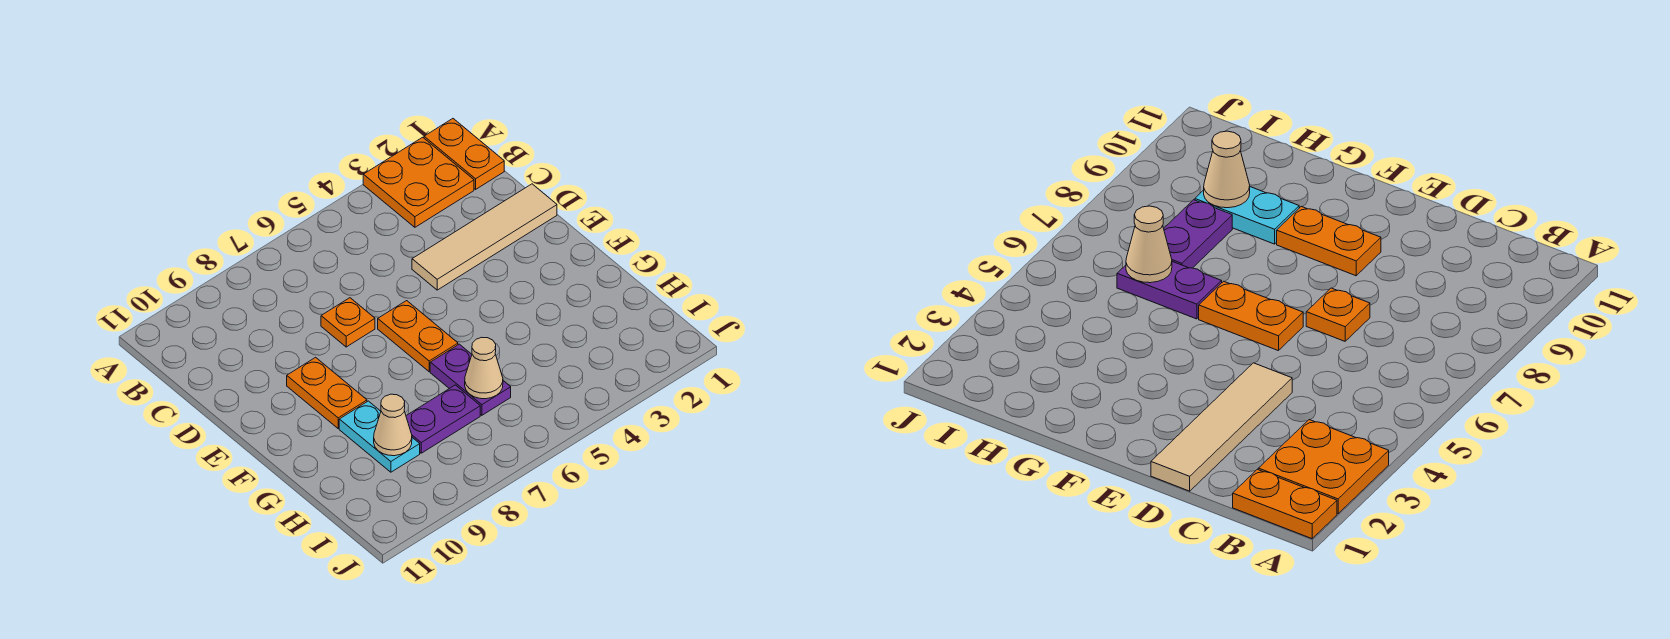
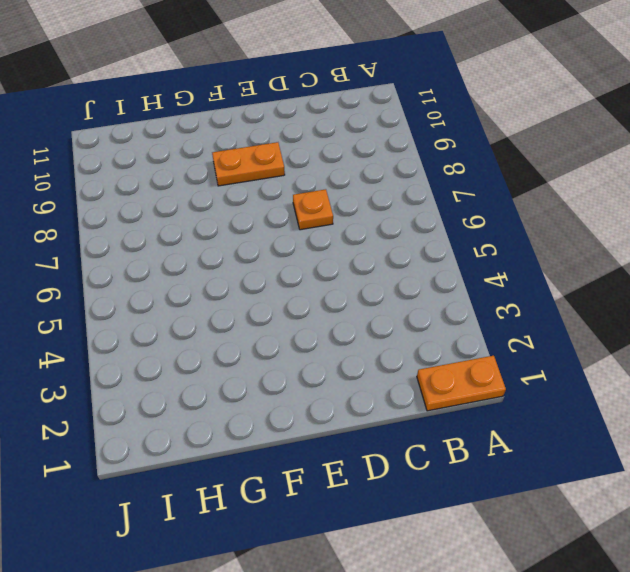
none -> orange plate A2:B3 level 1
none -> tan tile D1:D4 level 1

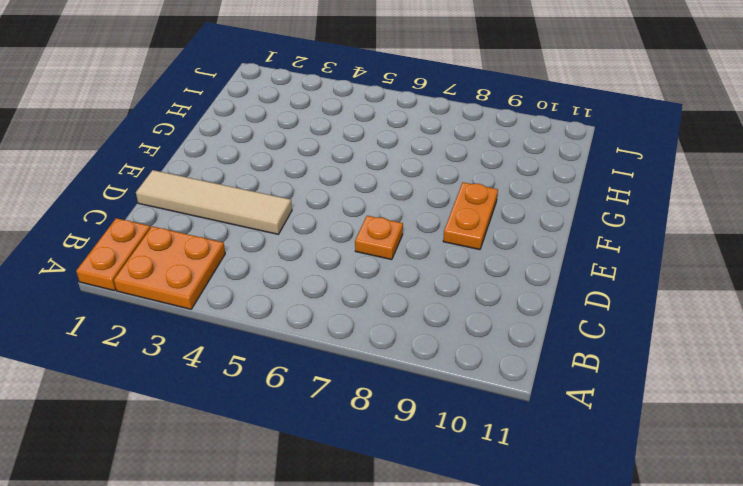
none -> orange plate E6:F6 level 1
none -> purple plate G6:H6 level 1

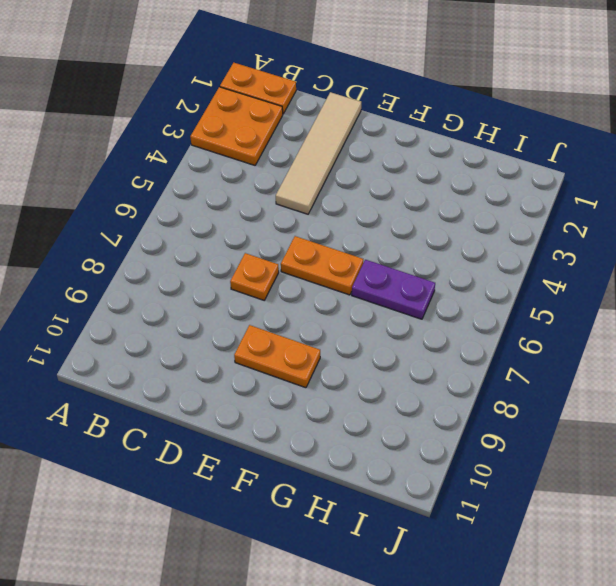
none -> cyan plate G9:H9 level 1
none -> purple plate H7:H8 level 1

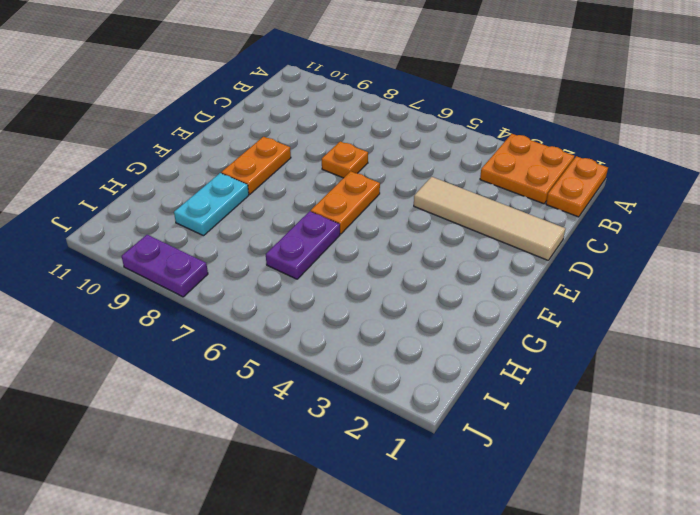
purple plate J8:J9 level 1 -> purple plate H7:H8 level 1
none -> tan cone H6 level 2
none -> tan cone H9 level 2

